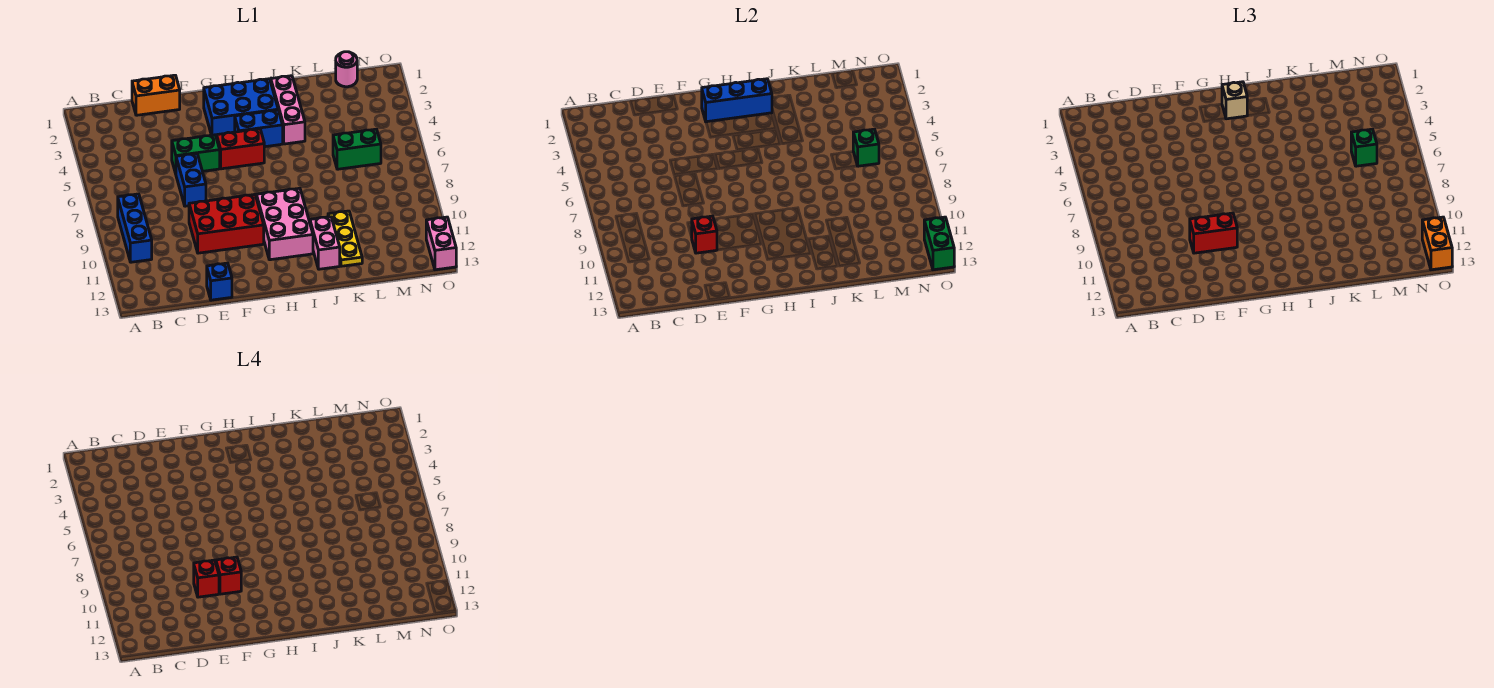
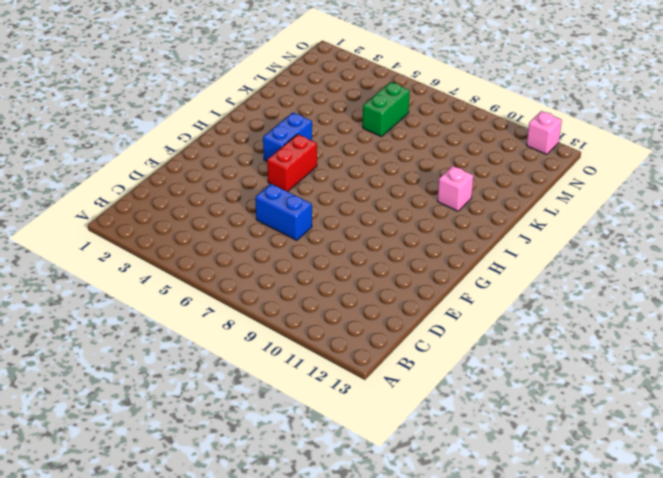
pink brick J11 level 1 -> pink brick J11:J12 level 1
pink brick O12 level 1 -> pink brick O12:O13 level 1
none -> blue brick B8:B10 level 1
none -> orange brick D1:E1 level 1
none -> green brick E5:F5 level 1

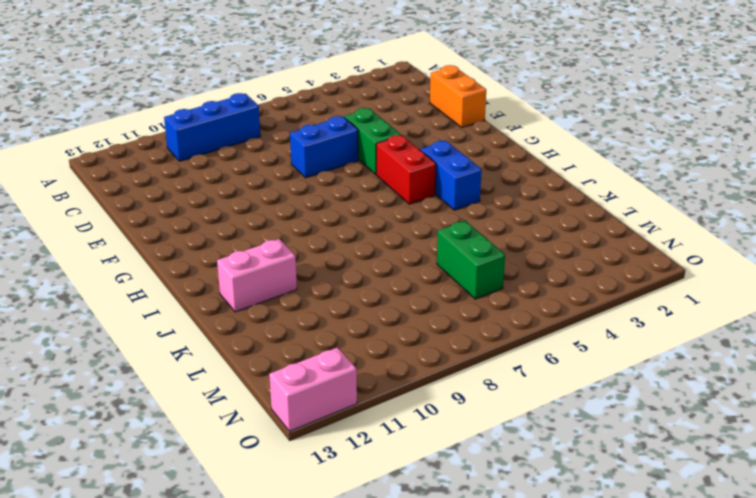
none -> red brick E9:G10 level 1
none -> blue brick E13 level 1
none -> blue brick G2:I3 level 1

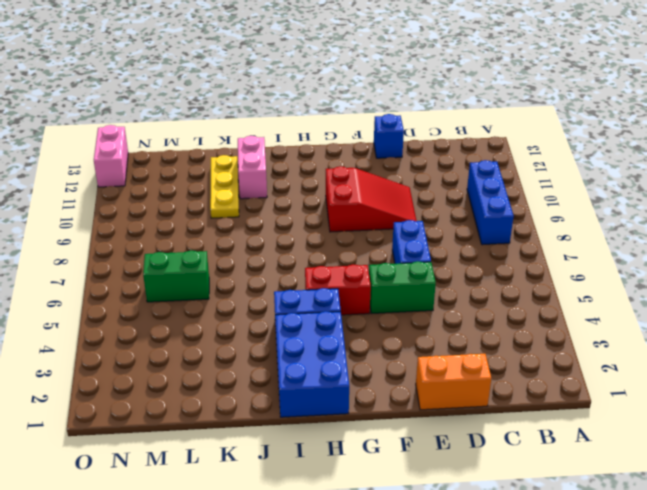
red slope E9:G10 level 1 top G -> red brick E9:G10 level 1
blue brick H1:I3 level 1 -> blue brick G2:I3 level 1
none -> pink brick H9:I11 level 1
none -> pink brick J2:J4 level 1
none -> pink round brick M1 level 1

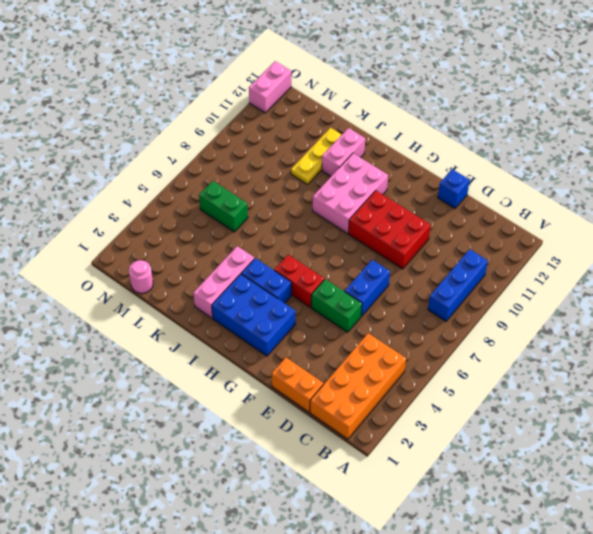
orange brick B1:C4 level 1 -> none
none -> red brick E10 level 2
none -> blue brick G2:I2 level 2
none -> green brick M6 level 2

